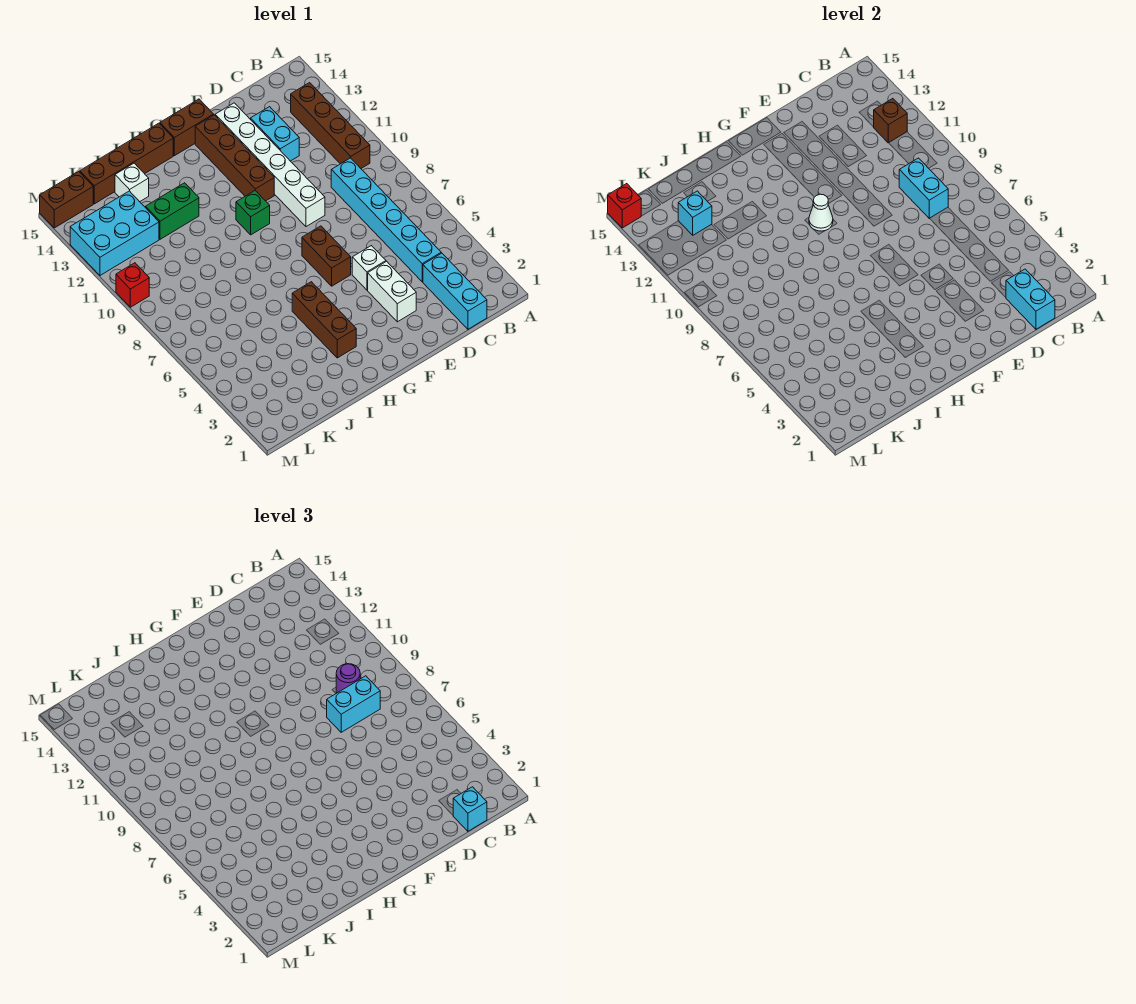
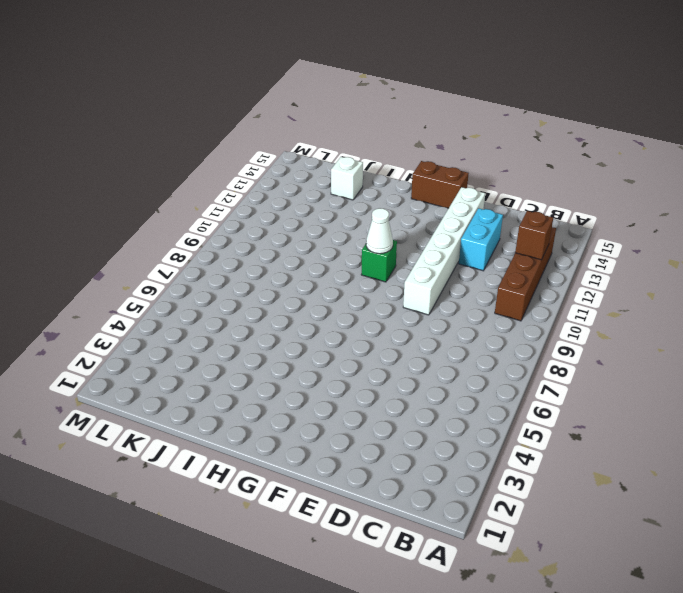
none -> cyan brick C1:C3 level 1
none -> cyan brick C4:C9 level 1
none -> white brick E3:E4 level 1

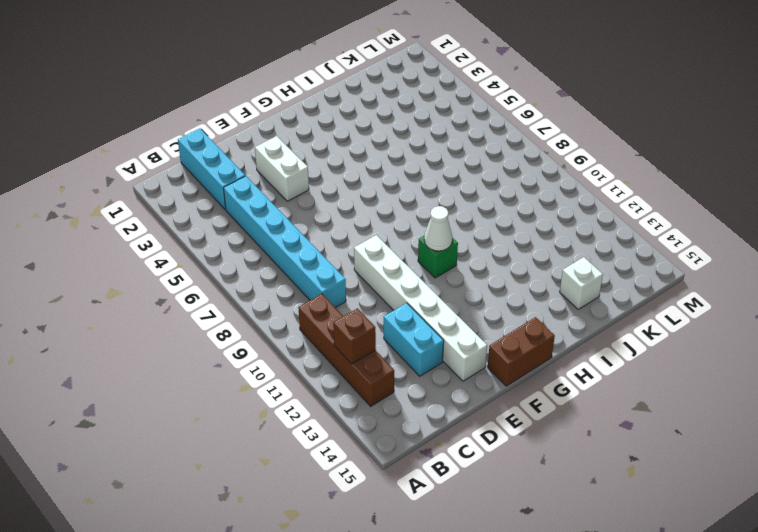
none -> white brick E5 level 1
none -> brown brick F6:F7 level 1
none -> brown brick F11:F14 level 1

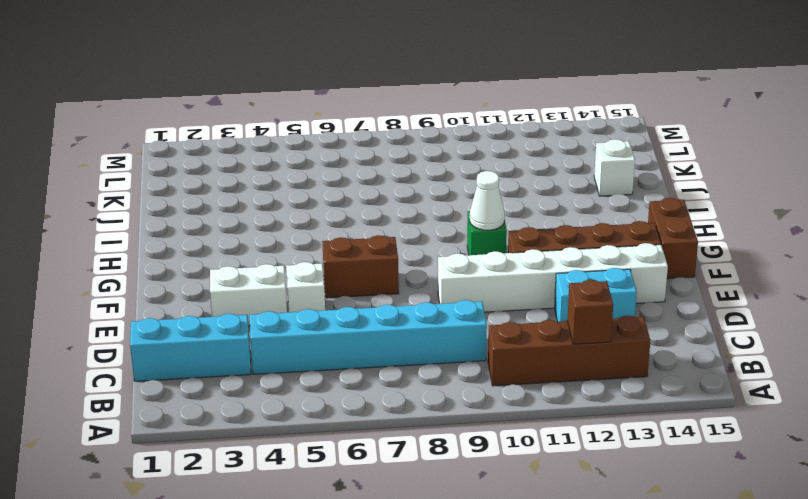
none -> brown brick H3:H5 level 1
none -> brown brick H15:K15 level 1
none -> green brick I12:J12 level 1

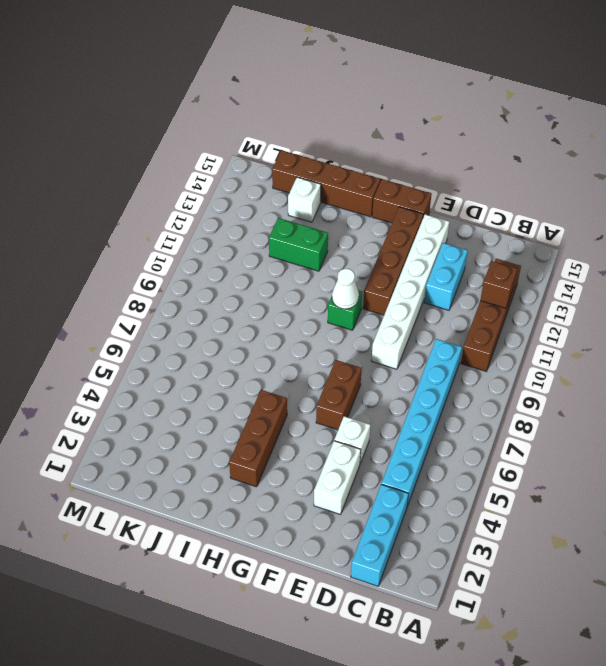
none -> cyan brick K12:M13 level 1
none -> brown brick L15:M15 level 1
none -> red brick M10 level 1

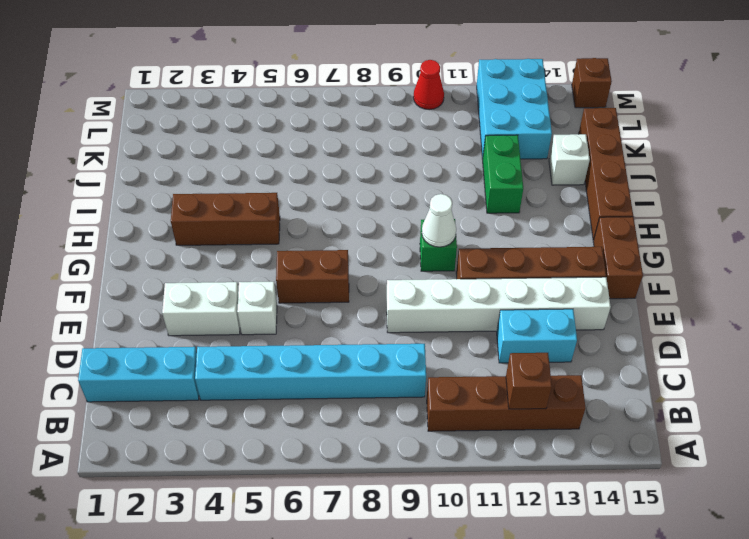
red cone M10 level 1 -> red brick M10 level 1
brown brick M15 level 1 -> brown brick L15:M15 level 1
none -> cyan brick C1:C2 level 2
none -> cyan brick C8:C9 level 2
none -> cyan brick K13 level 2

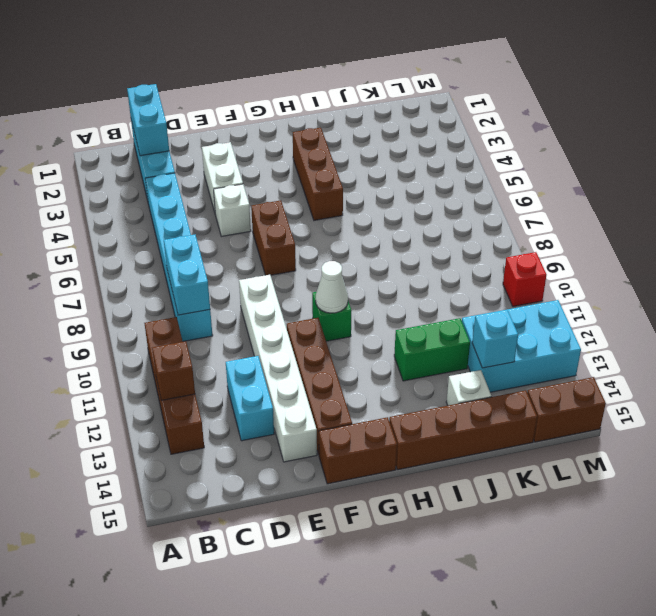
none -> red brick M15 level 2
none -> cyan brick C1 level 3
none -> cyan brick C8:D8 level 3

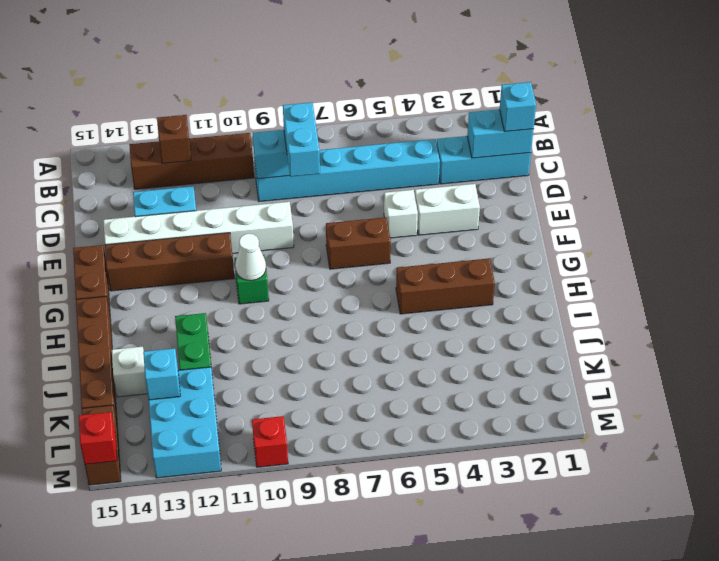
none -> purple round brick C9 level 3

